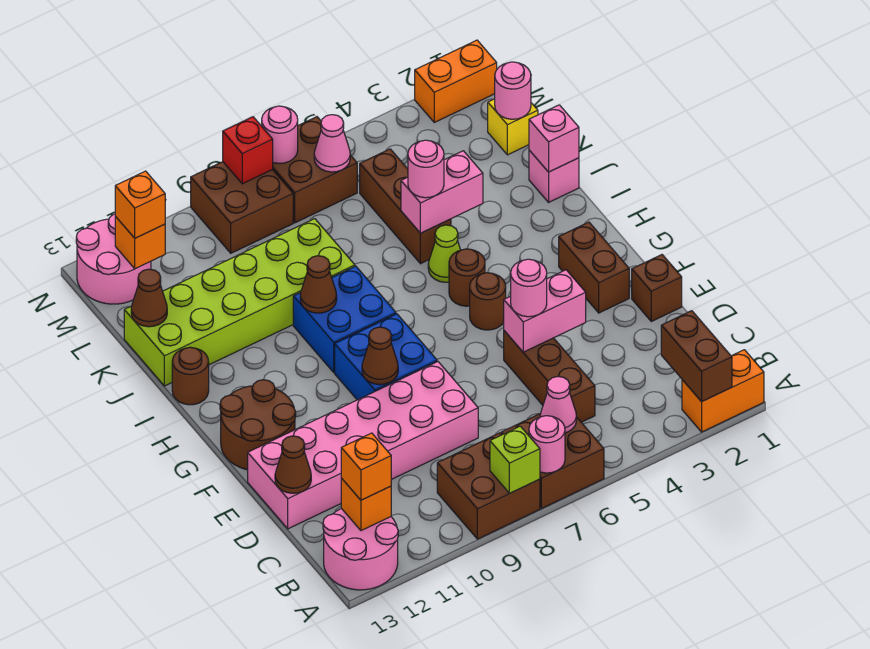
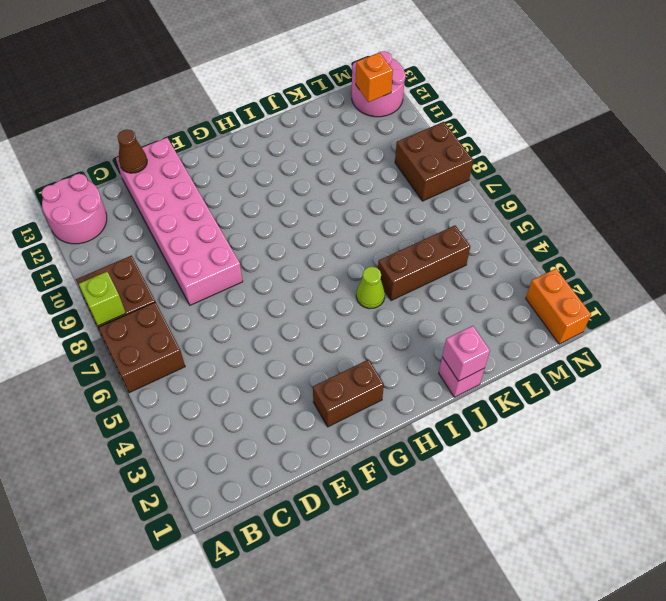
none -> orange brick A1:A2 level 1
none -> brown brick C5:E5 level 1
none -> brown brick E1 level 1
none -> blue brick F8:G9 level 1

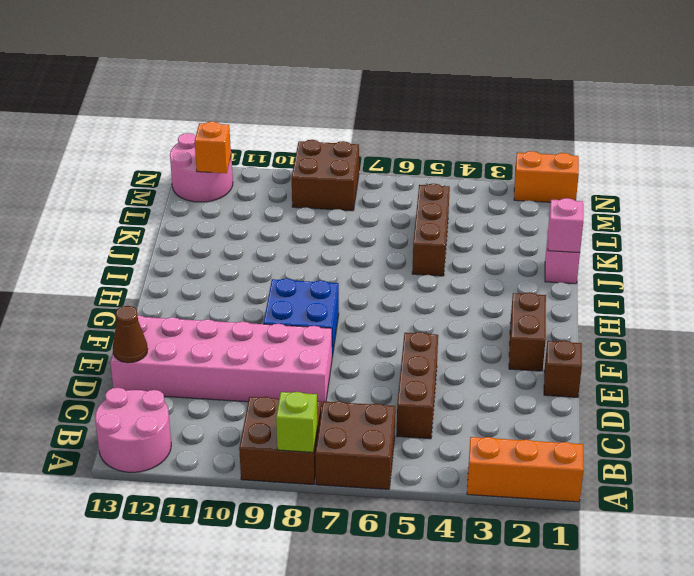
orange brick A1:A3 level 1 -> orange brick A1:A2 level 1
none -> brown round brick F12:G13 level 1
none -> brown round brick G5 level 1
none -> brown round brick H5 level 1
none -> blue brick H8:I9 level 1

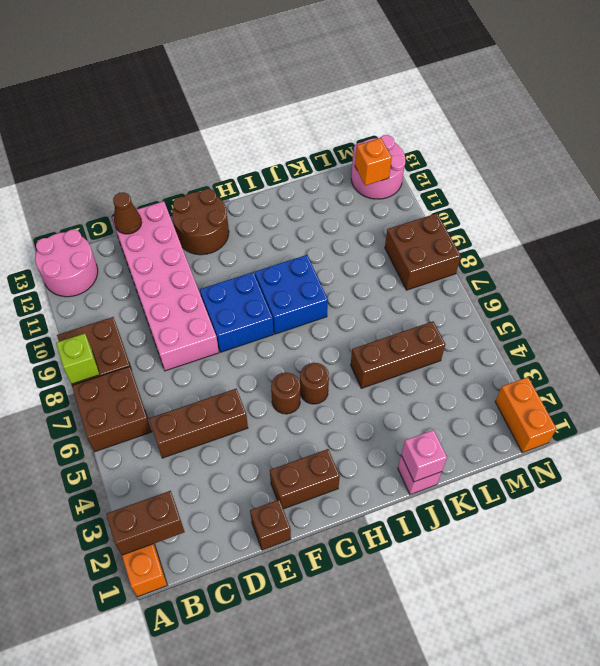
none -> lime cone I5 level 1
none -> brown round brick I13 level 1
none -> lime brick J8:K13 level 1
none -> yellow brick L1 level 1

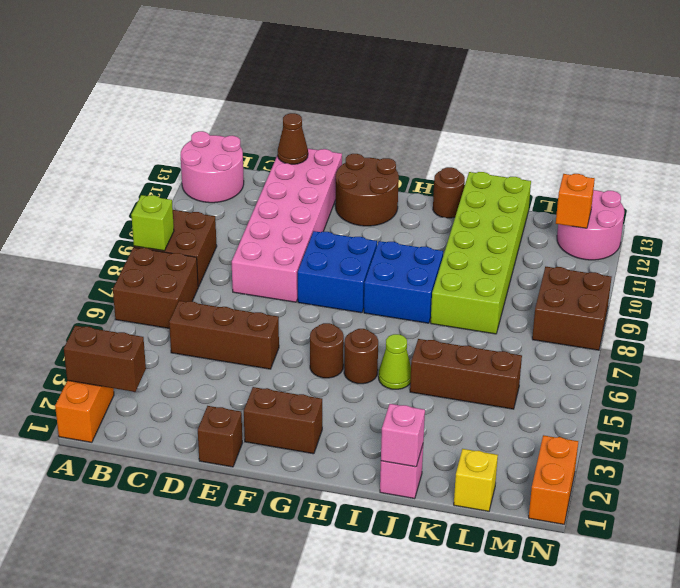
none -> brown brick M6:N7 level 1
none -> pink round brick A7 level 2
none -> pink cone B6 level 2
none -> orange brick B12 level 2

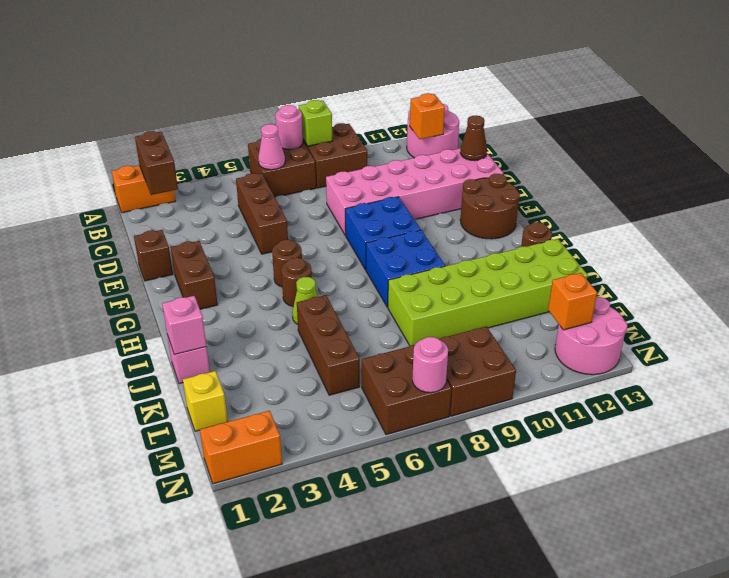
none -> pink brick E4:E5 level 2
none -> brown cone F9 level 2
none -> brown cone I9 level 2
none -> pink brick J4:J5 level 2

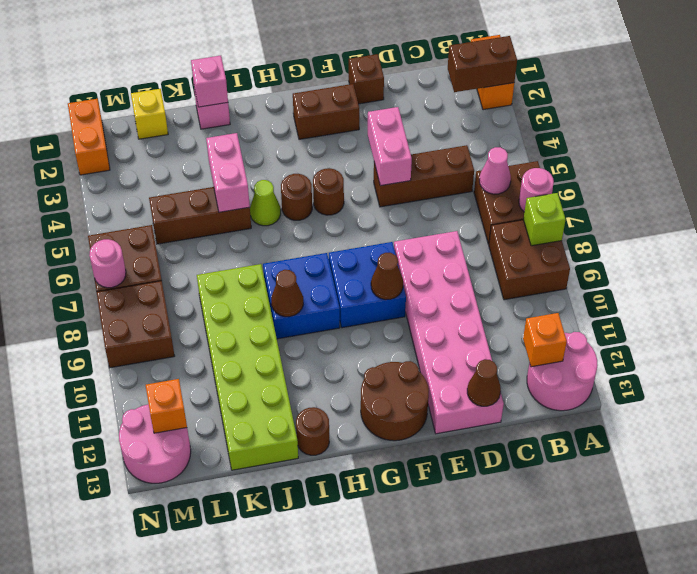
none -> brown cone K13 level 2
none -> pink round brick L1 level 2
none -> pink cone M6 level 2
none -> red brick N8 level 2

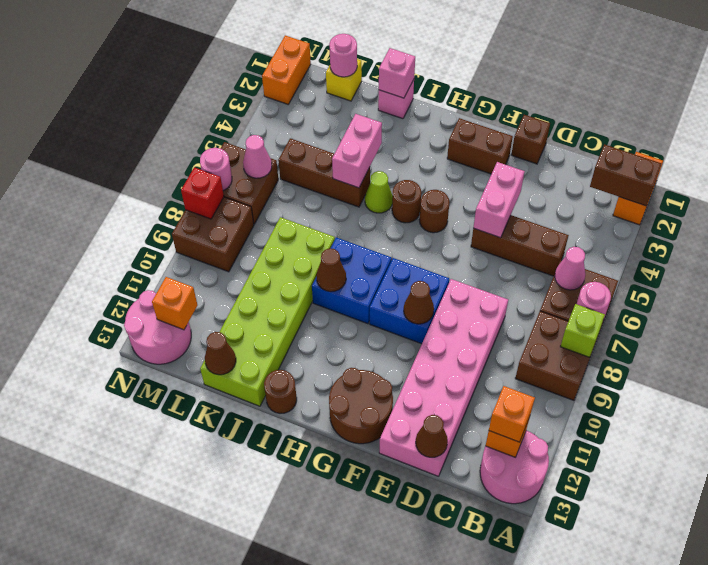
none -> pink round brick E5 level 3
none -> pink round brick J5 level 3
none -> orange brick M12 level 3

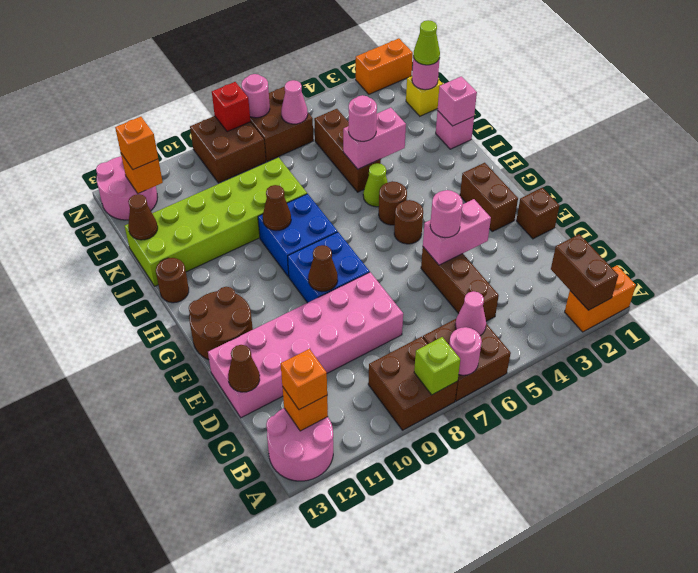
lime cone L1 level 3 -> none

